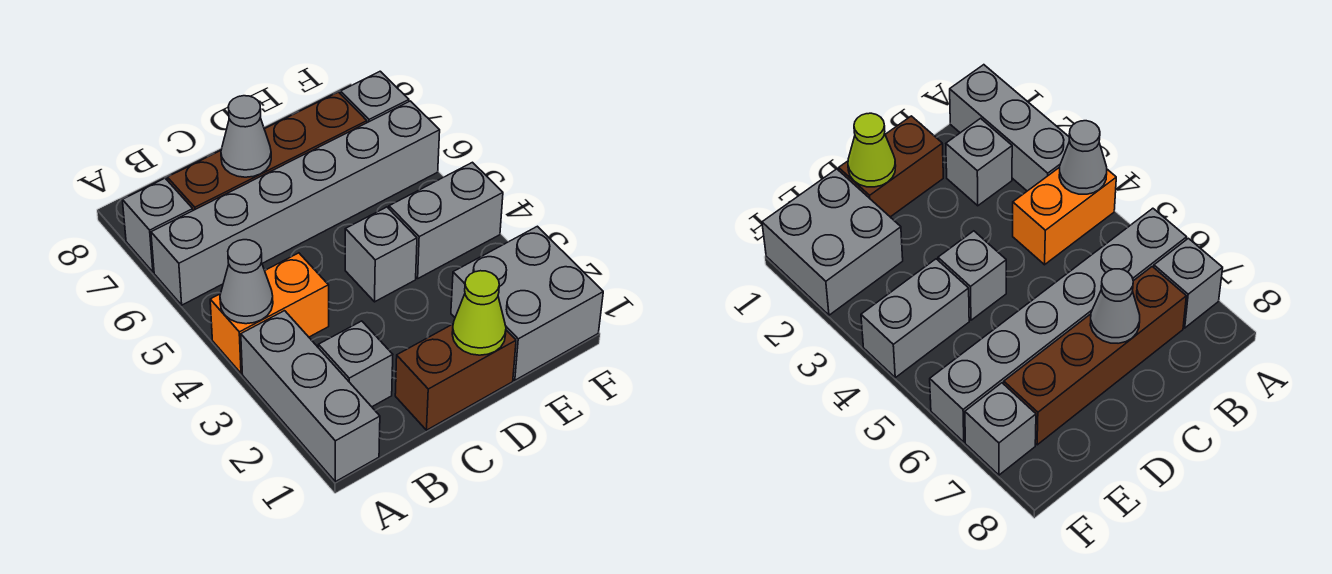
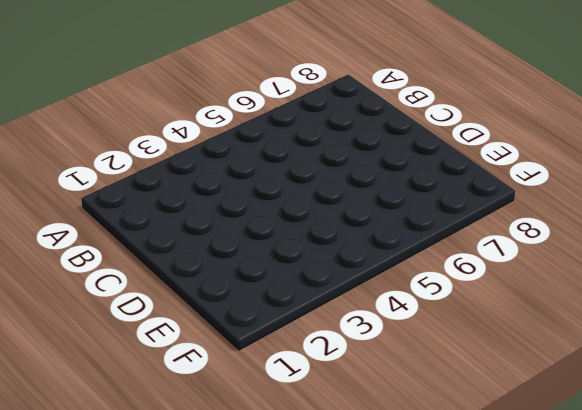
none -> grey brick A1:A3 level 1
none -> orange brick A4:B4 level 1
none -> grey brick A6:F6 level 1

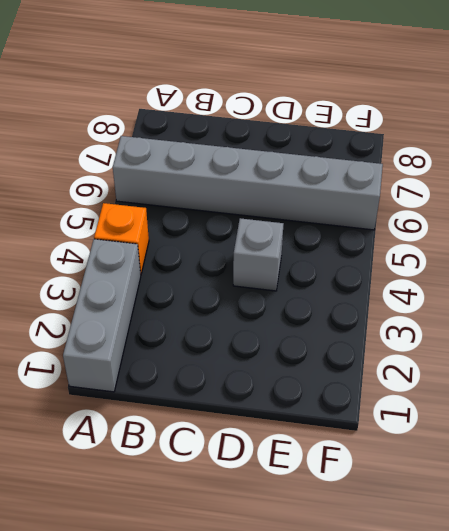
orange brick A4 level 1 -> orange brick A4:B4 level 1
none -> grey brick A7 level 1
none -> grey brick B2 level 1
none -> brown brick B7:E7 level 1

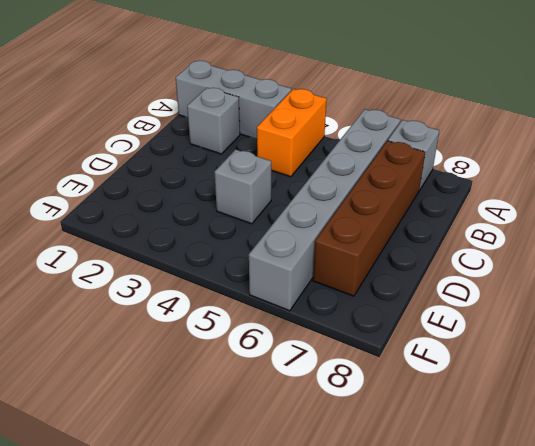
none -> brown brick C1:D1 level 1
none -> grey brick E1:F2 level 1
none -> grey brick E4:F4 level 1

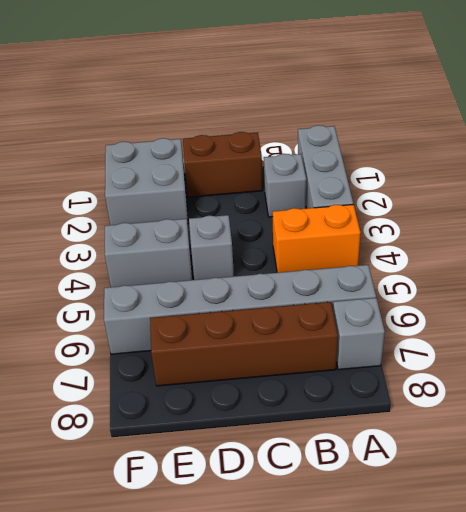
none -> grey brick F7 level 1
none -> grey cone A4 level 2
none -> grey cone C7 level 2

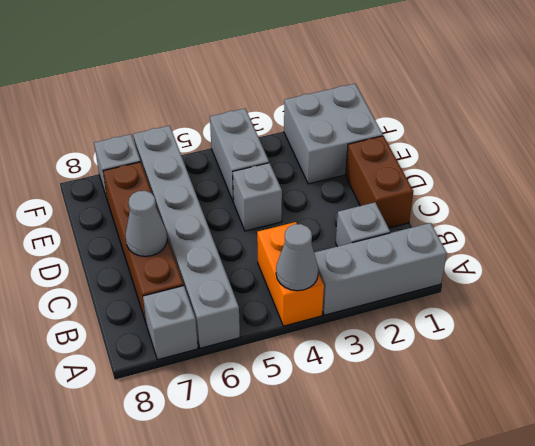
none -> lime cone D1 level 2

